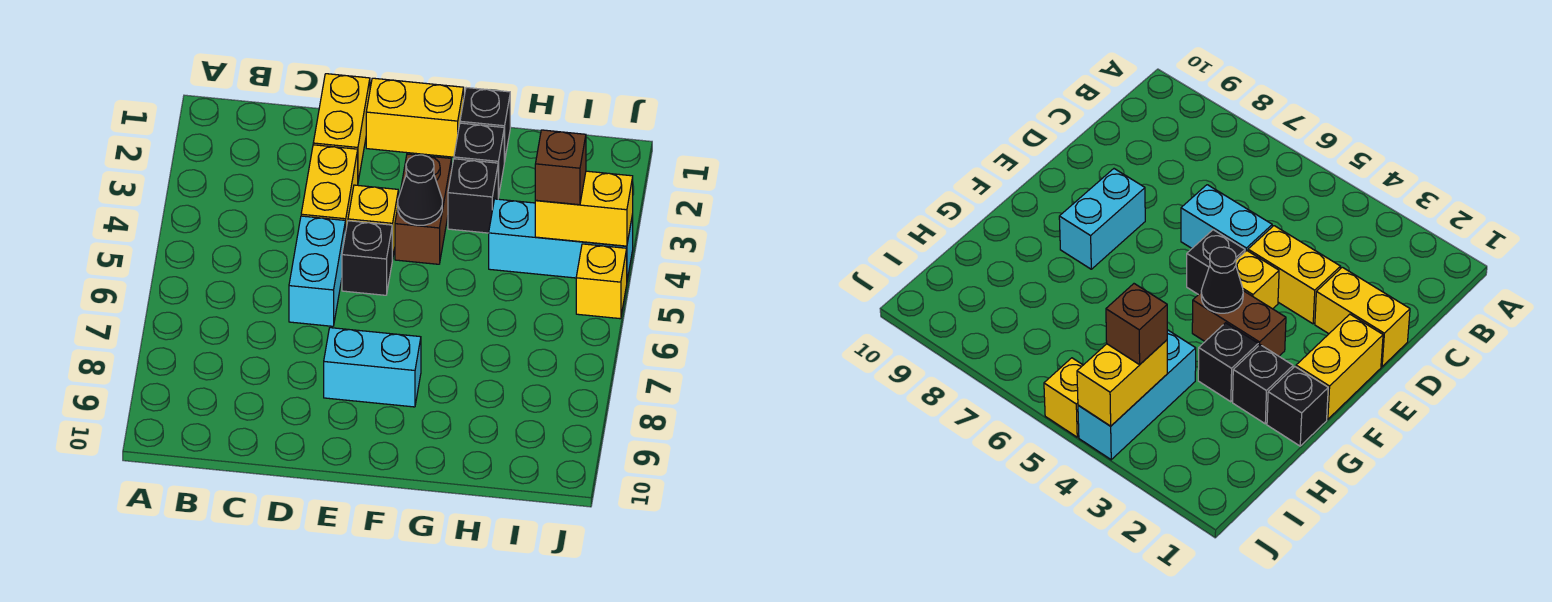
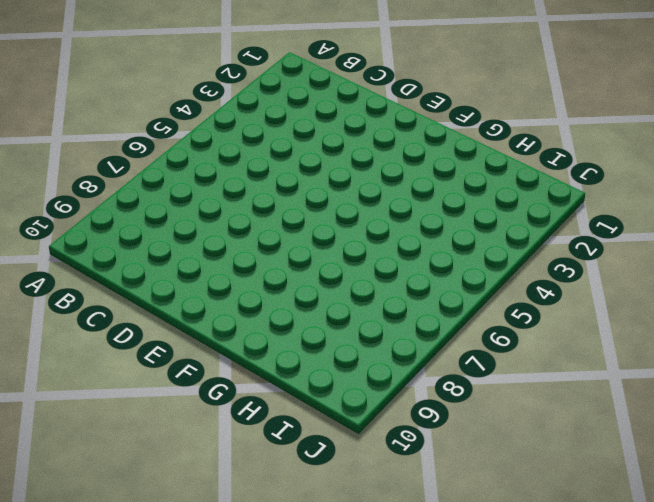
none -> yellow brick D1:D2 level 1
none -> yellow brick D3:D4 level 1
none -> cyan brick D5:D6 level 1

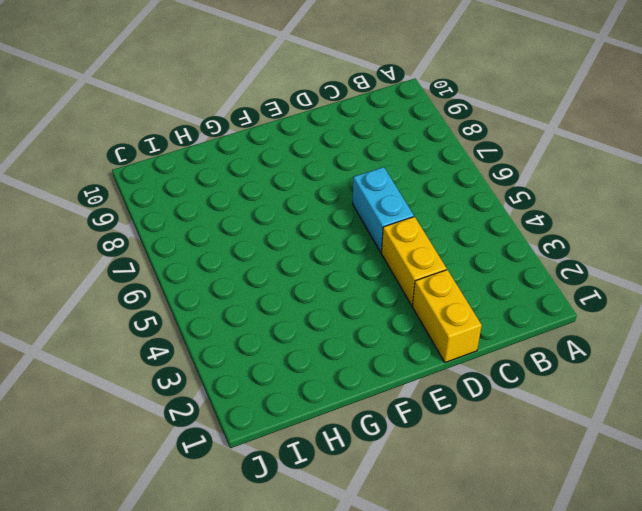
none -> yellow brick E1:F1 level 1
none -> yellow brick E4 level 1
none -> black brick E5 level 1

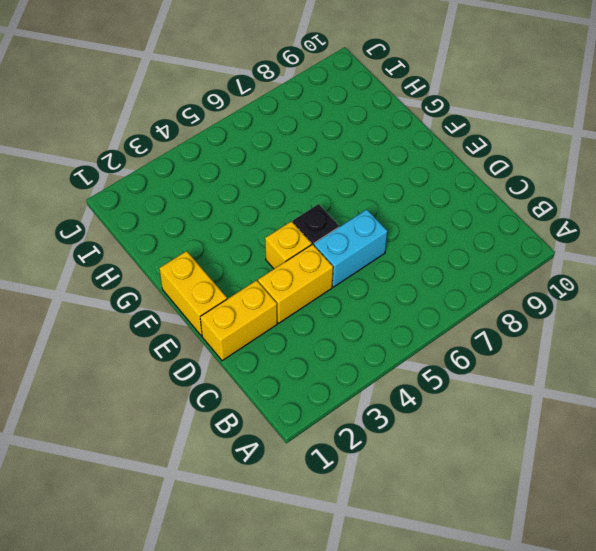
none -> cyan brick E8:F8 level 1
none -> brown brick F3:F4 level 1
none -> black brick G1 level 1

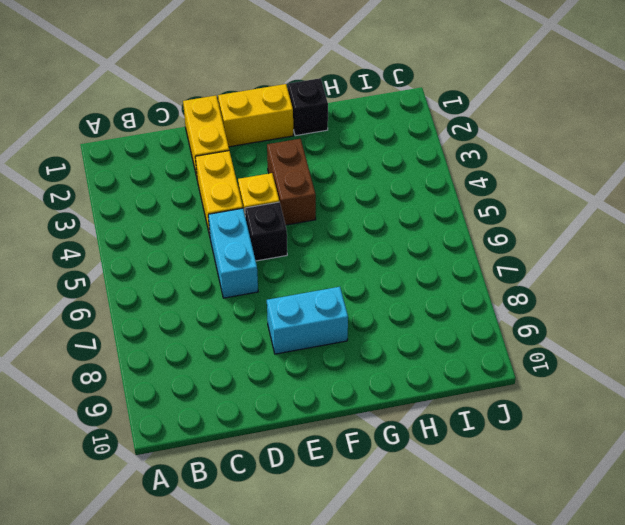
none -> black brick G2 level 1
none -> black brick G3 level 1
none -> cyan brick H4:J4 level 1

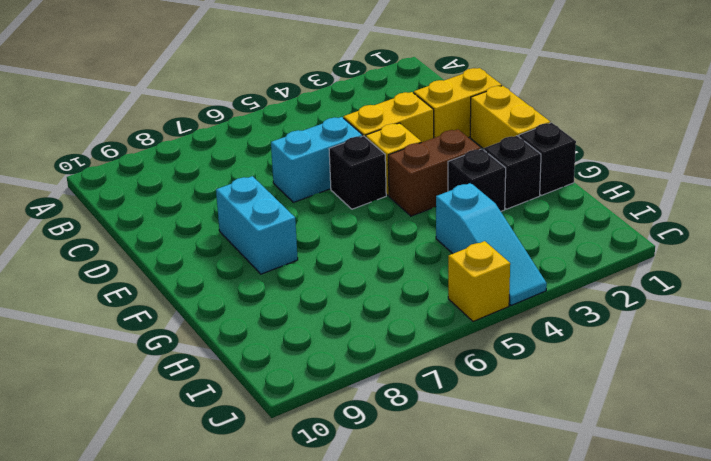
cyan slope H4:J4 level 1 top H -> cyan brick H4:J4 level 1
none -> black cone F4 level 2
none -> yellow brick I4:J4 level 2
none -> brown brick I4 level 3

